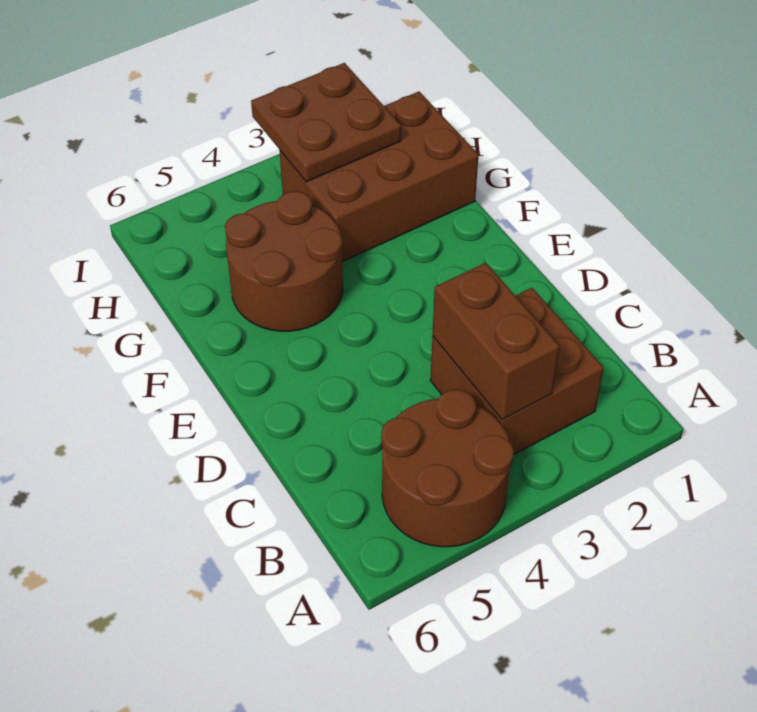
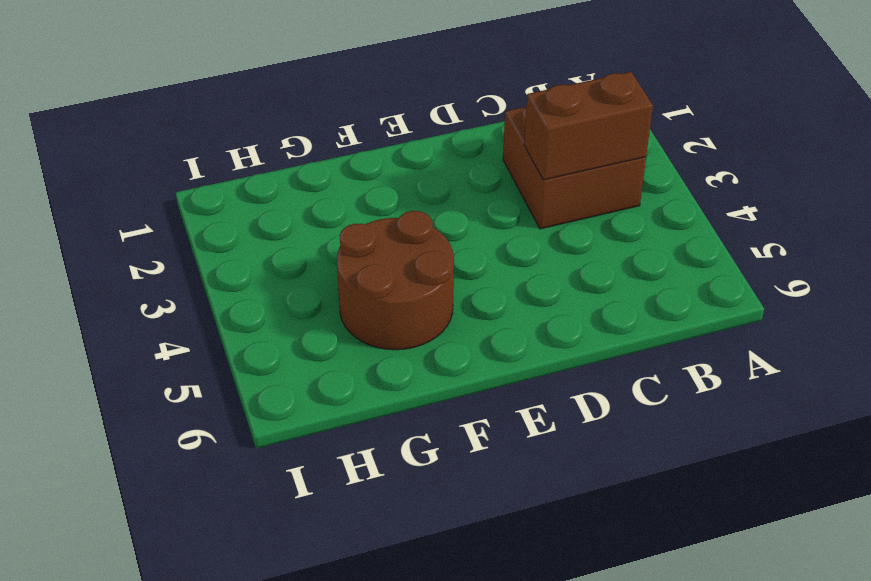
none -> brown round brick A4:B5 level 1
none -> brown brick G1:H3 level 1

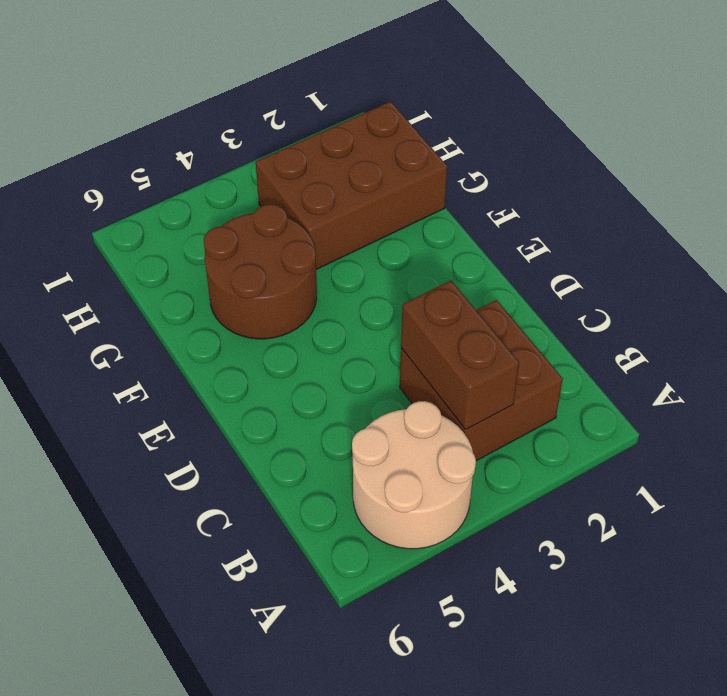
tan round brick A4:B5 level 1 -> brown round brick A4:B5 level 1
none -> brown plate H2:I3 level 2

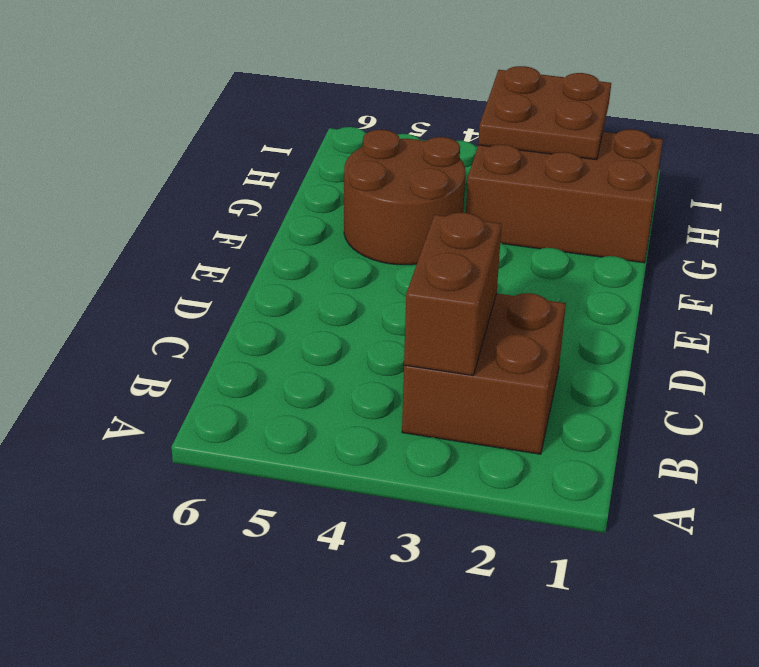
none -> brown round brick A4:B5 level 1

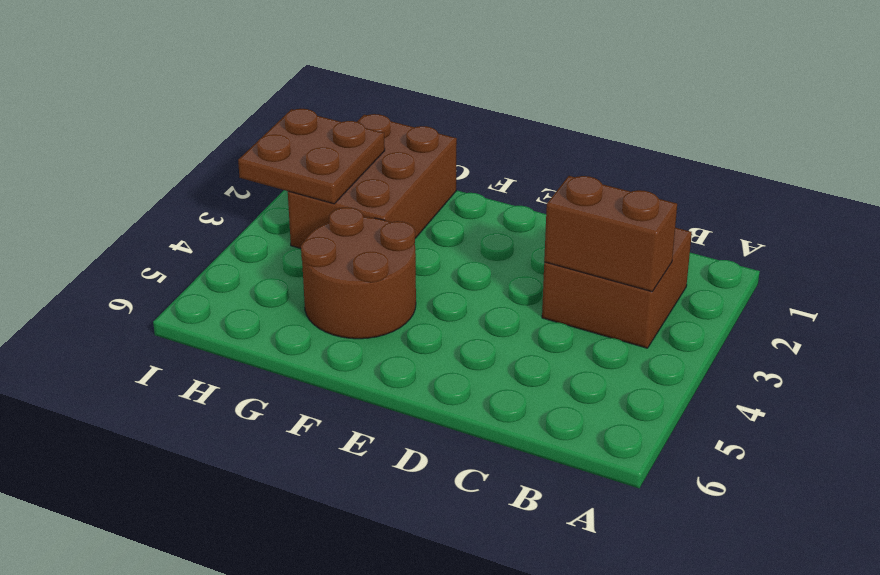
none -> brown round brick A4:B5 level 1

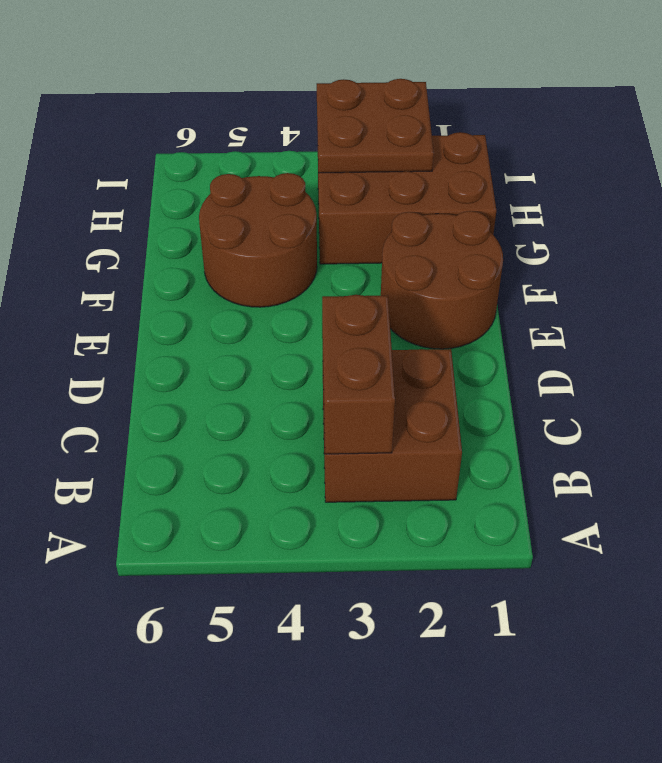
brown round brick E1:F2 level 1 -> brown round brick A4:B5 level 1

